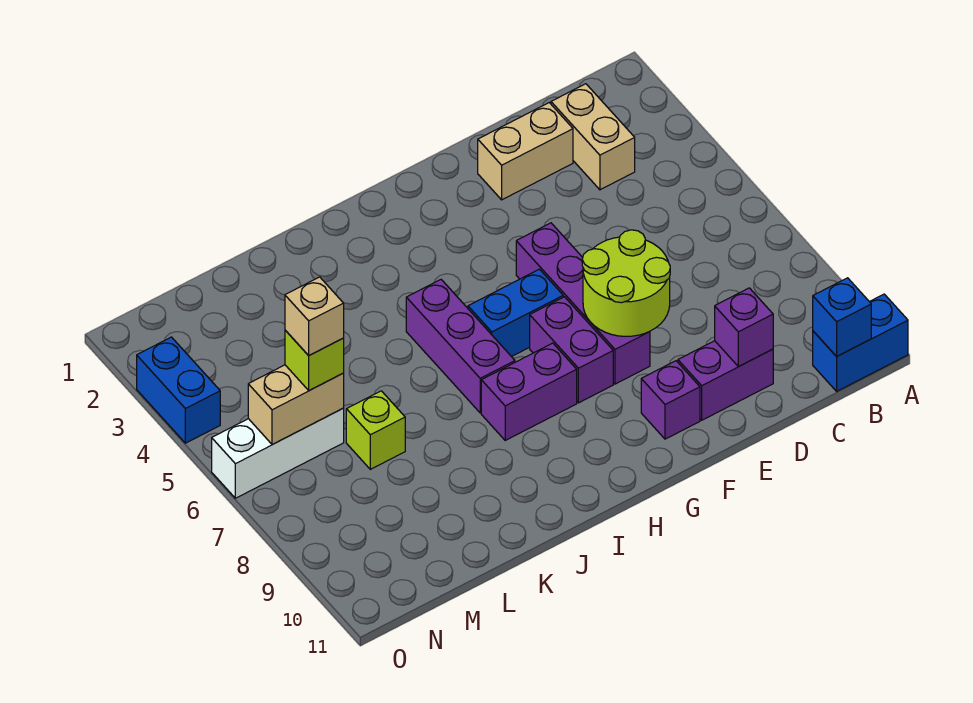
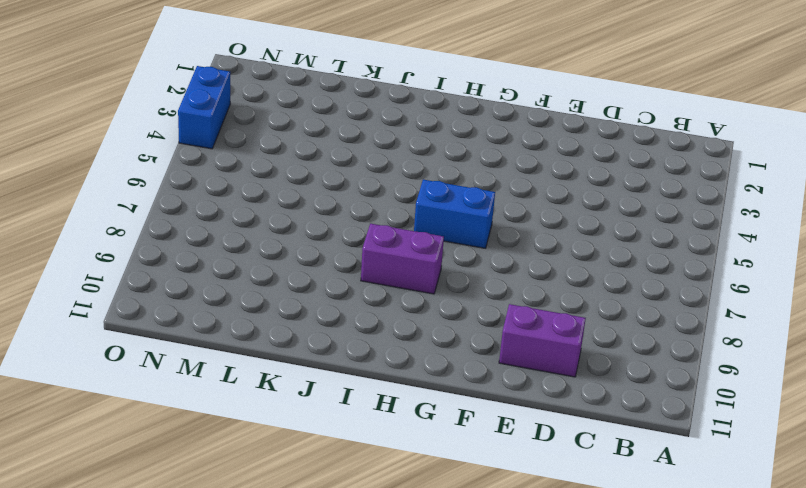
none -> blue brick A11:B11 level 1
none -> tan brick C2:C3 level 1
none -> tan brick D2:E2 level 1

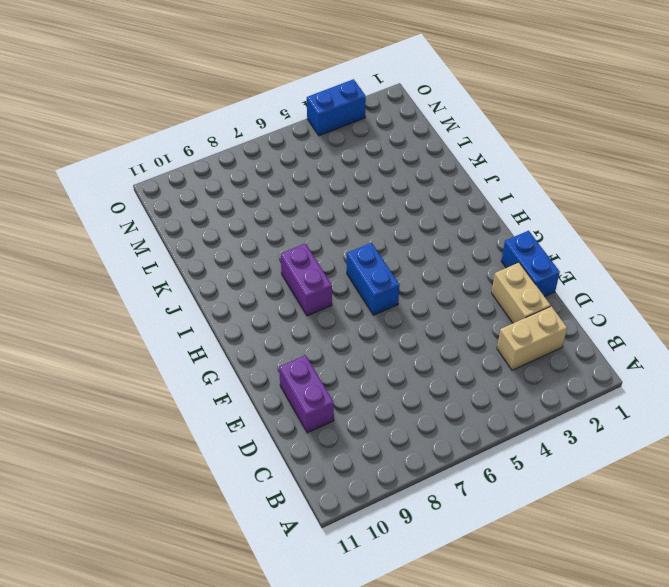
blue brick E1:F1 level 1 -> blue brick A11:B11 level 1
none -> purple brick F5:F8 level 1
none -> purple brick F10 level 1
none -> purple brick G7:G8 level 1

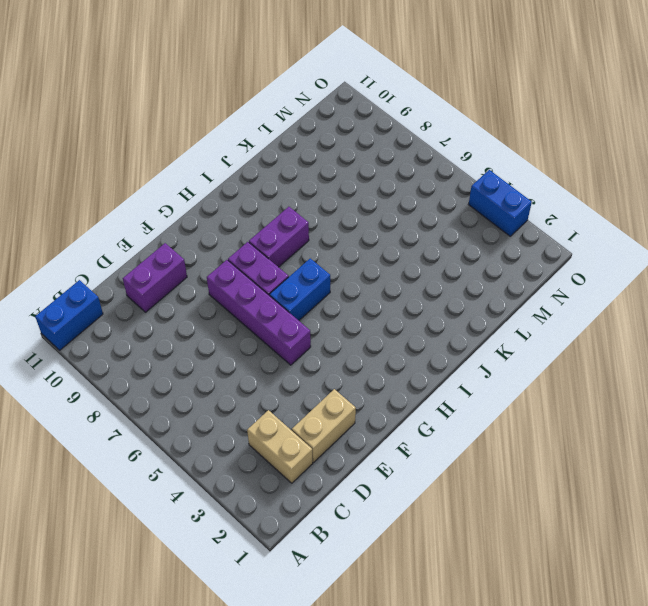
none -> purple brick F10 level 1
none -> purple brick I5:I7 level 1
none -> lime brick L7 level 1

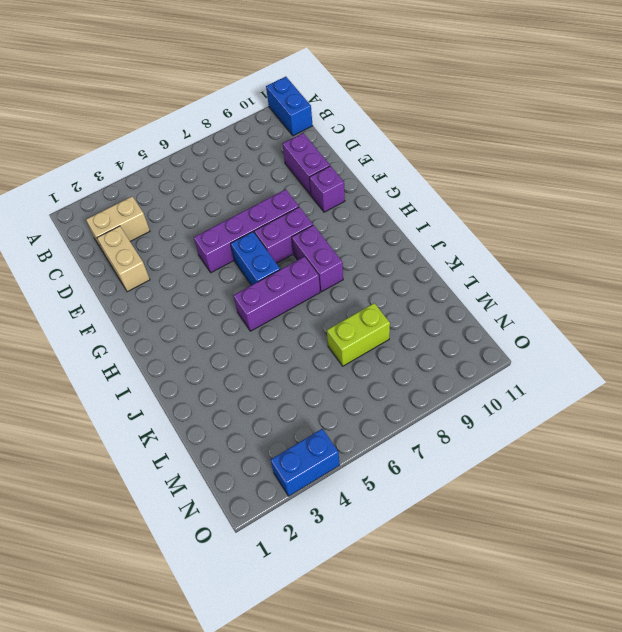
lime brick L7:L8 level 1 -> lime brick L7 level 1
none -> white brick M6:O6 level 1
none -> blue brick B11 level 2
none -> purple brick D10 level 2

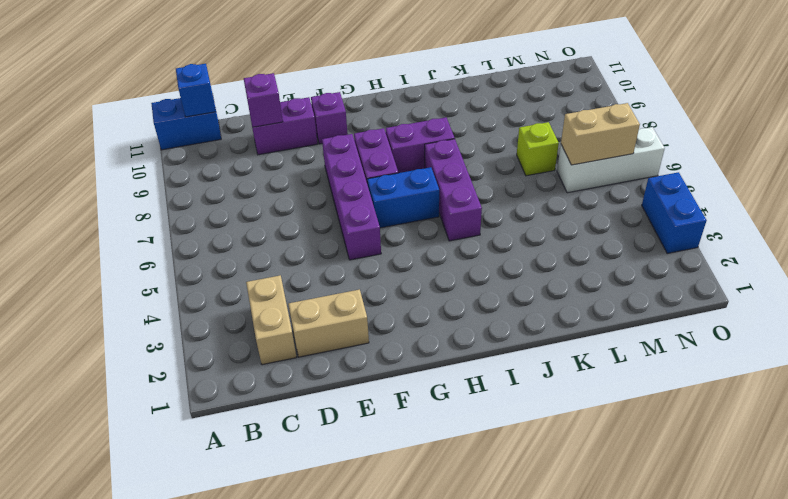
none -> lime round brick E7:F8 level 2
none -> lime brick M6 level 3
none -> tan brick M6 level 4

